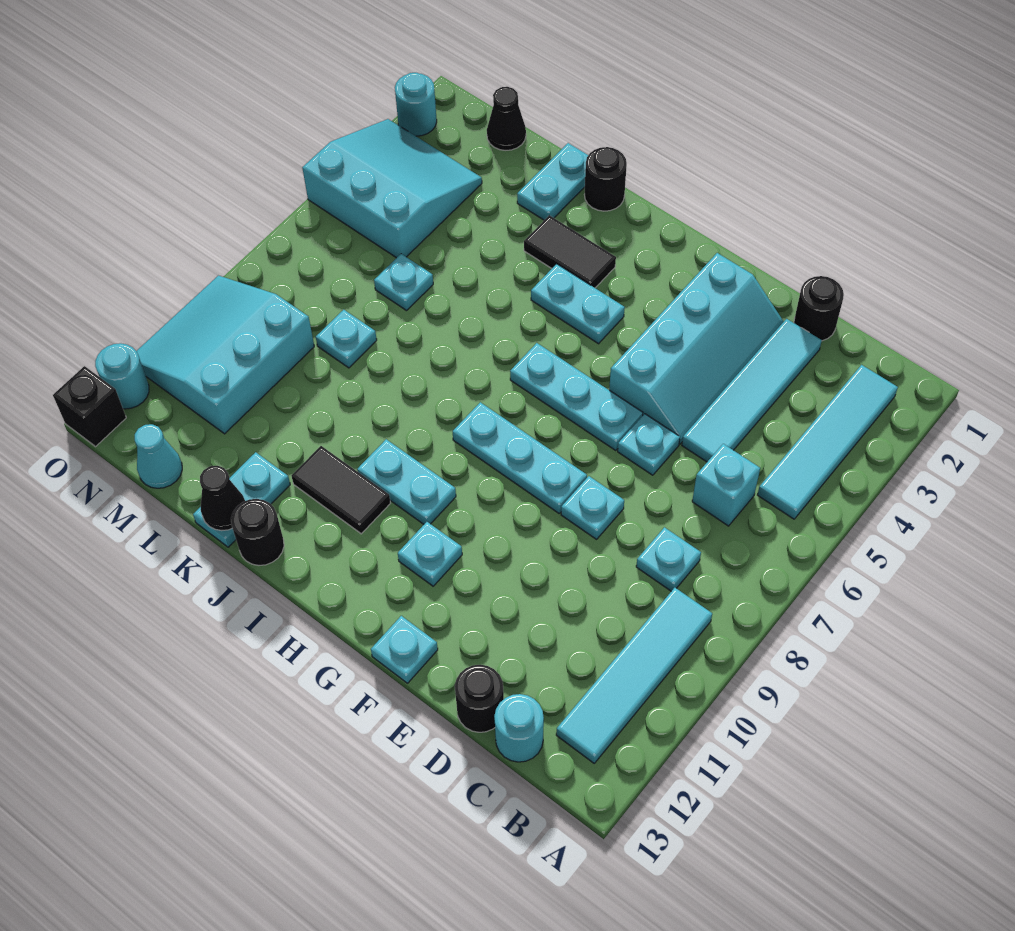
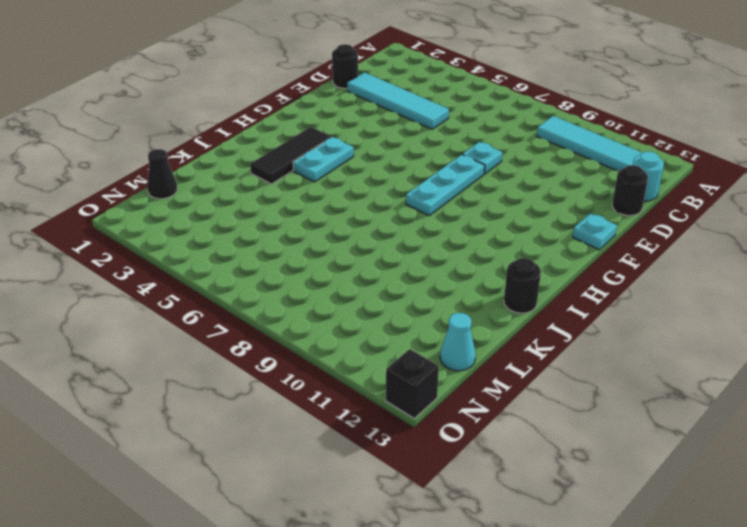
black tile H3:J3 level 1 -> black tile I3:J3 level 1
none -> cyan tile B2:B5 level 1
none -> cyan brick C6 level 1
none -> cyan plate C8 level 1
none -> cyan slope E2:F5 level 1 top F

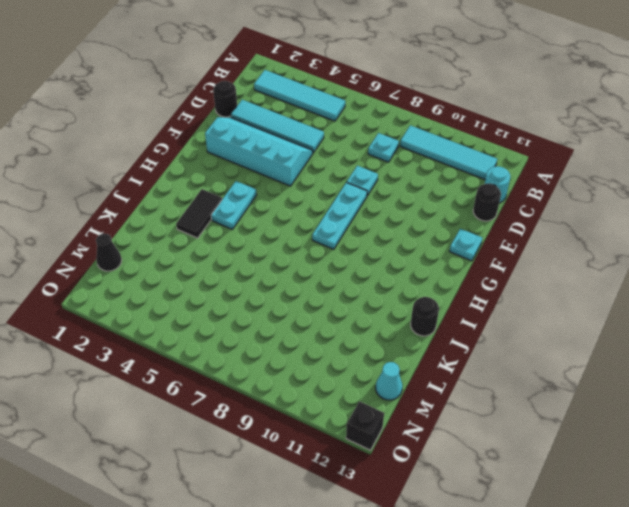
none -> cyan brick C6 level 1
none -> cyan plate E6 level 1
none -> cyan plate F6:H6 level 1
none -> cyan plate G11 level 1

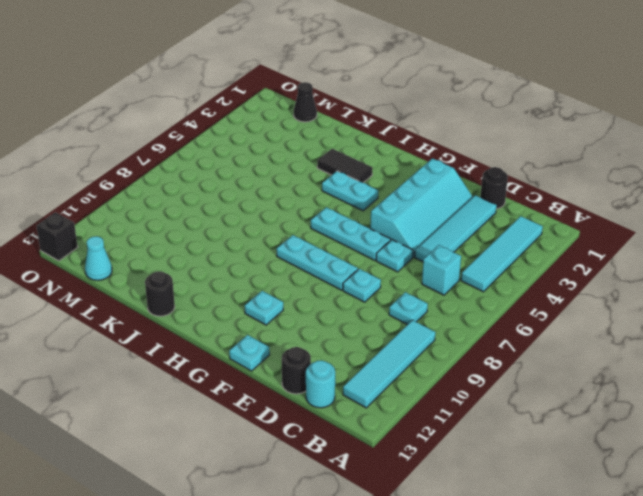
none -> cyan plate H10:I10 level 1
none -> black tile I11:J11 level 1
none -> black round brick J1 level 1
none -> cyan plate K1:K2 level 1

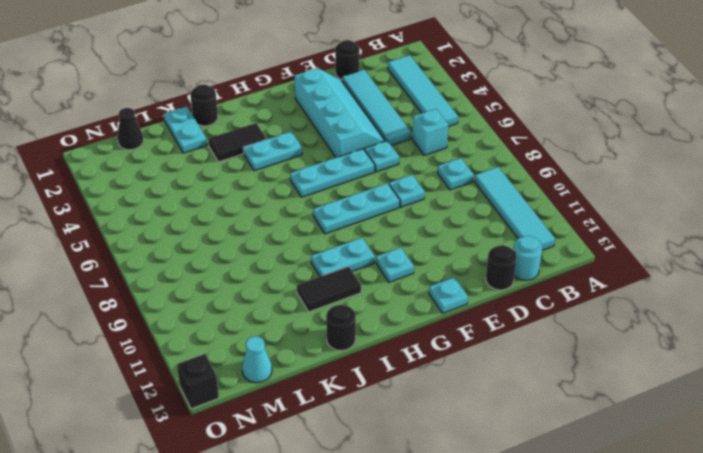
none -> cyan plate K12:K13 level 1
none -> cyan plate L6 level 1
none -> cyan plate L8 level 1
none -> cyan slope M3:O5 level 1 top 5

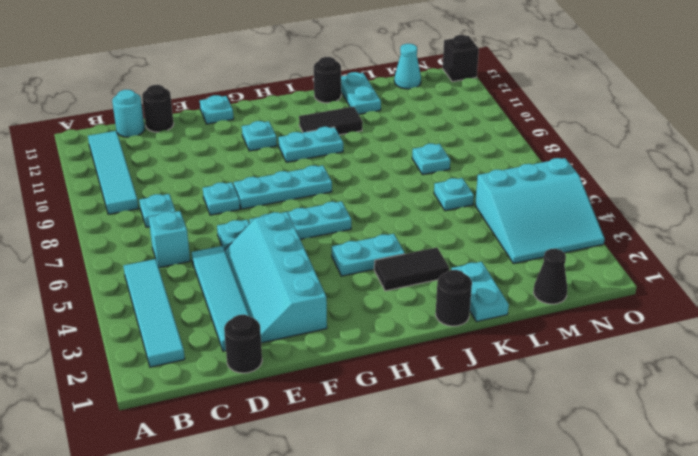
none -> cyan slope M9:O11 level 1 top M
none -> cyan round brick O2 level 1
none -> cyan round brick O12 level 1
none -> black cone K13 level 2

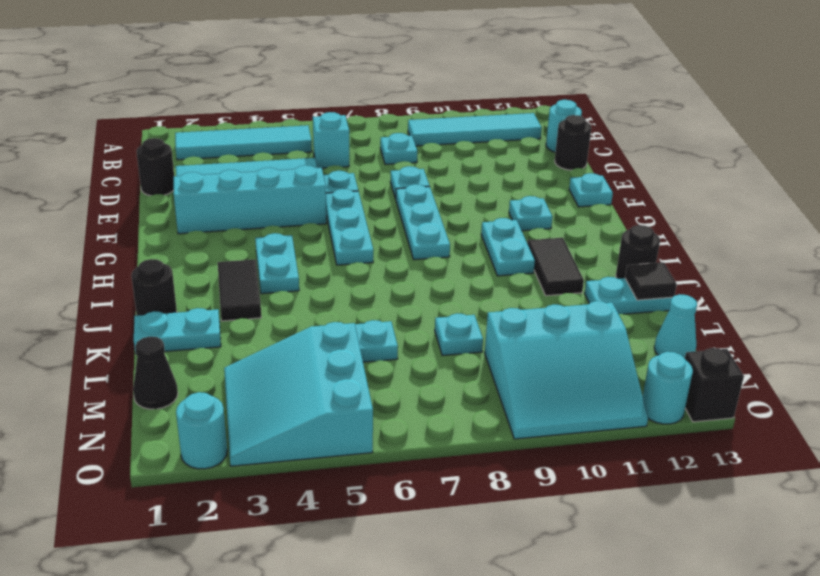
black tile K13 level 2 -> black cone K13 level 2

